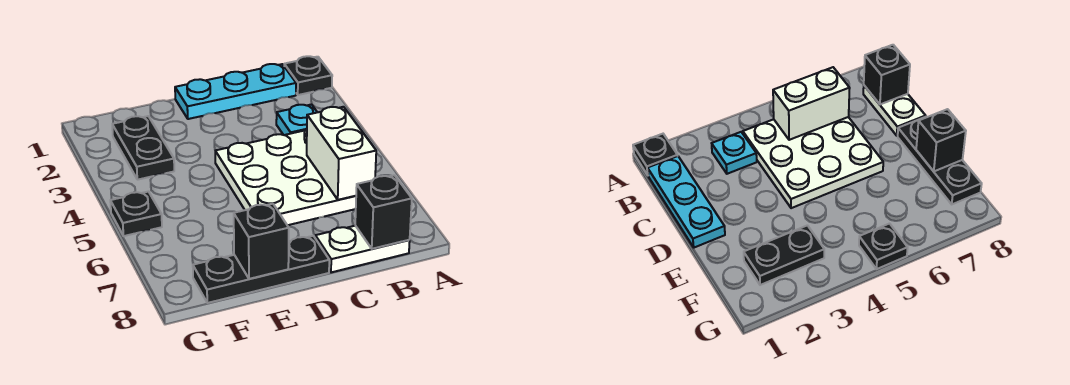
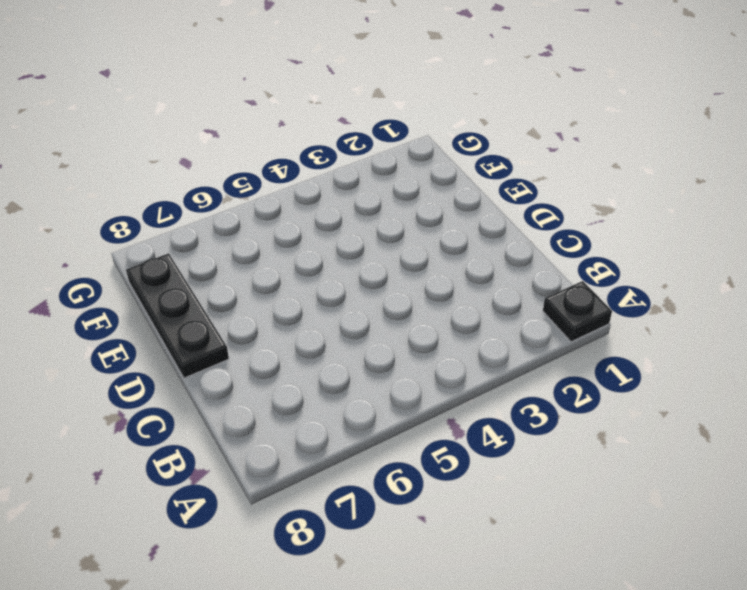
none -> cyan plate B1:D1 level 1
none -> cyan plate B3 level 1

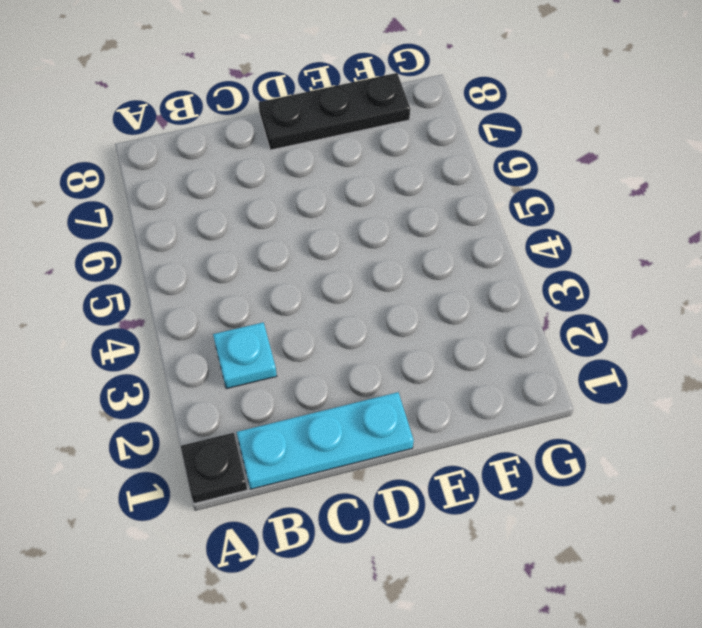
none -> white plate B4:D6 level 1
none -> white plate B8:C8 level 1

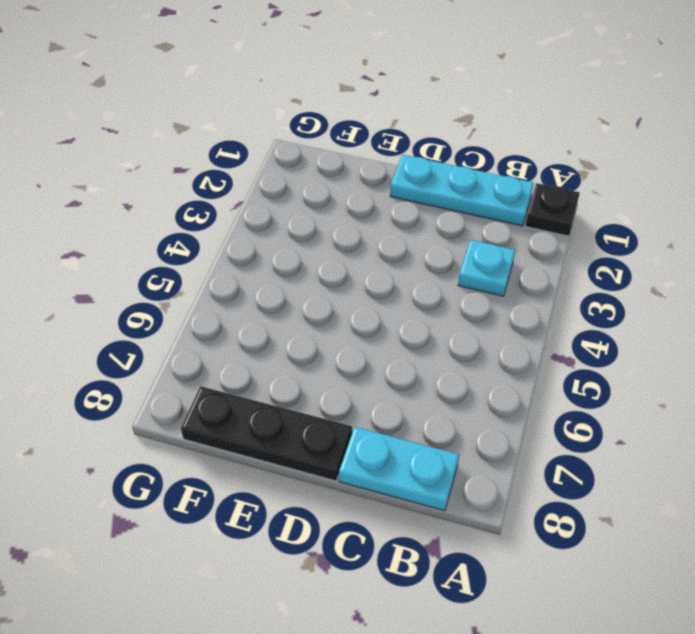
cyan plate B8:C8 level 1 -> white plate B8:C8 level 1
none -> white plate B4:D6 level 1
none -> black plate F2:F3 level 1

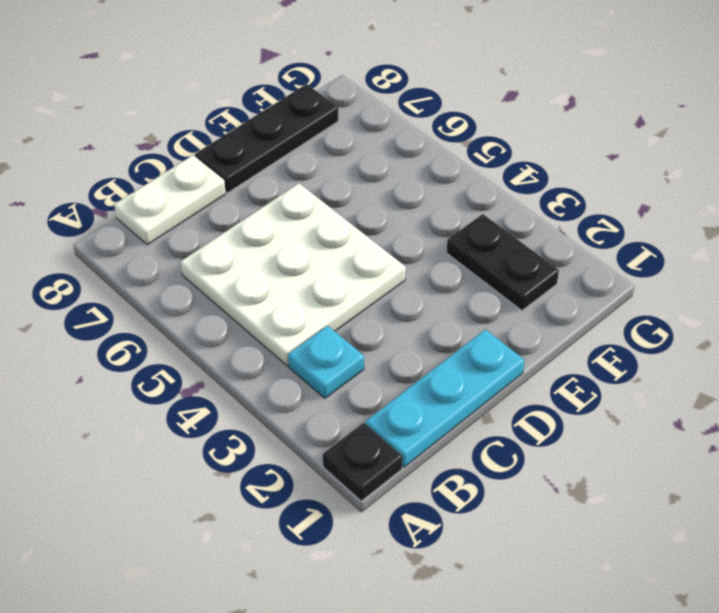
none -> black plate G5 level 1
none -> white brick B5:B6 level 2

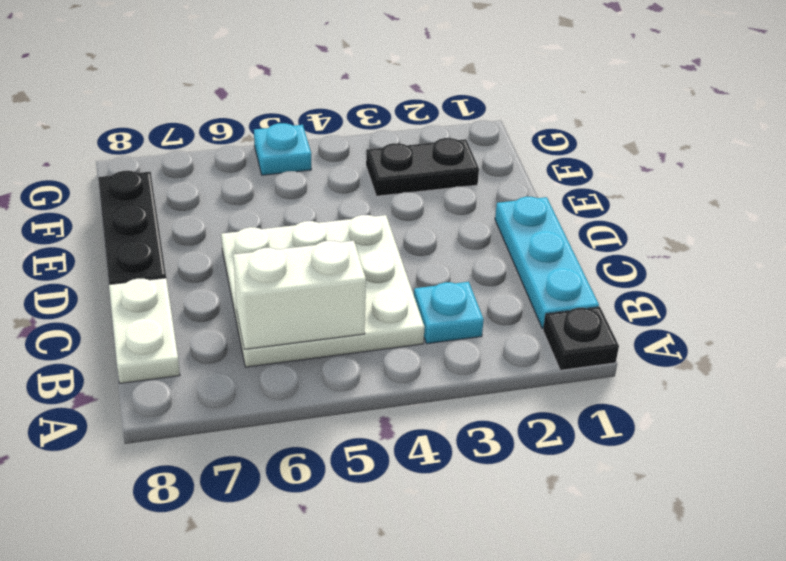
cyan plate G5 level 1 -> black plate G5 level 1
none -> black brick B8 level 2
none -> black brick E8 level 2

